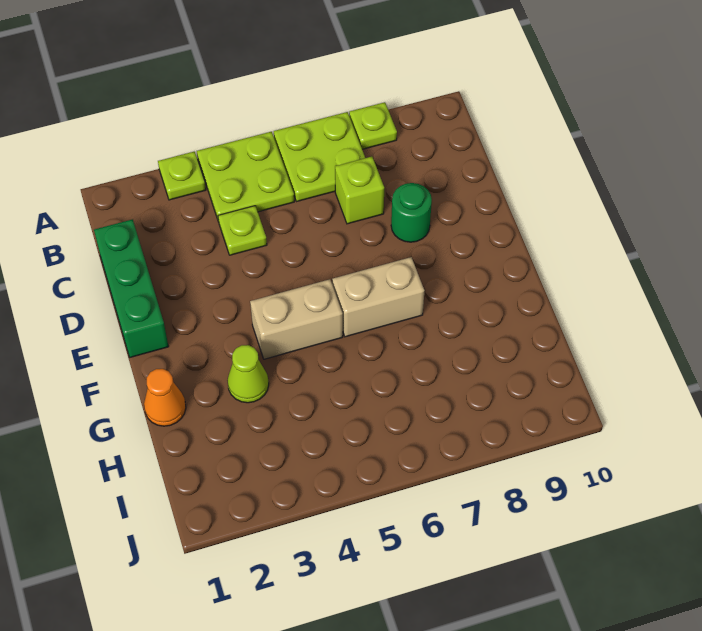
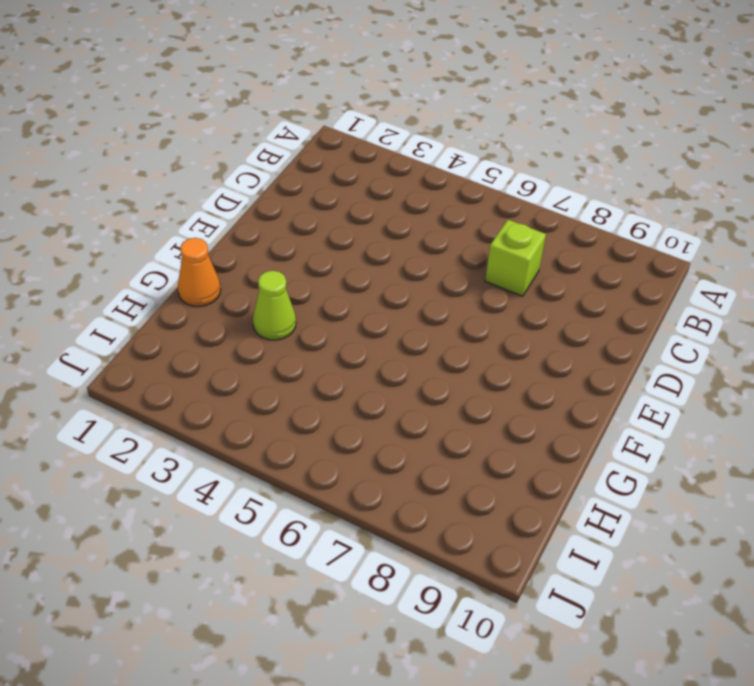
none -> lime plate A3 level 1
none -> lime plate A4:B5 level 1
none -> lime plate A6:B7 level 1

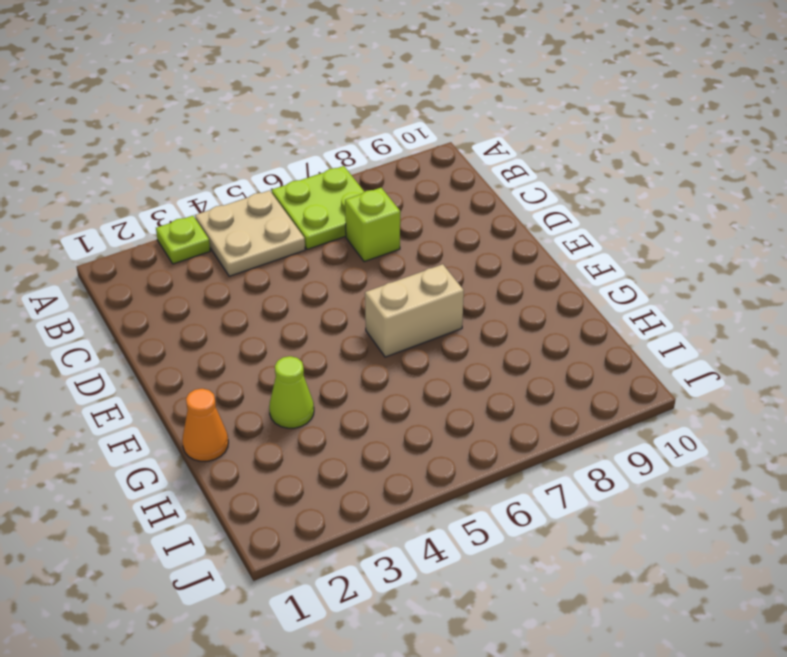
tan plate A4:B5 level 1 -> lime plate A4:B5 level 1
none -> lime plate A8 level 1
none -> green brick C1:E1 level 1
none -> lime plate C4 level 1

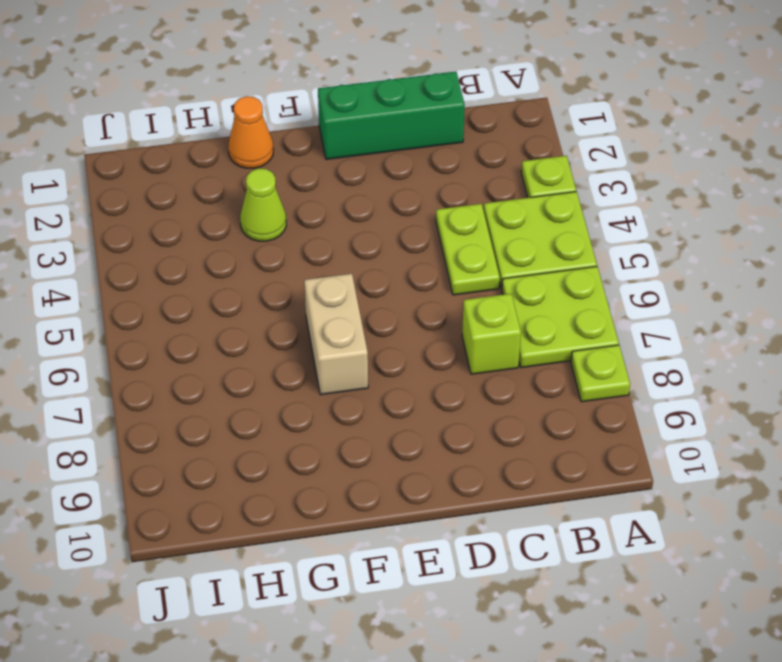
lime plate C4:C5 level 1 -> lime plate C4 level 1
none -> green round brick D8 level 1
none -> tan brick F4:F5 level 1

